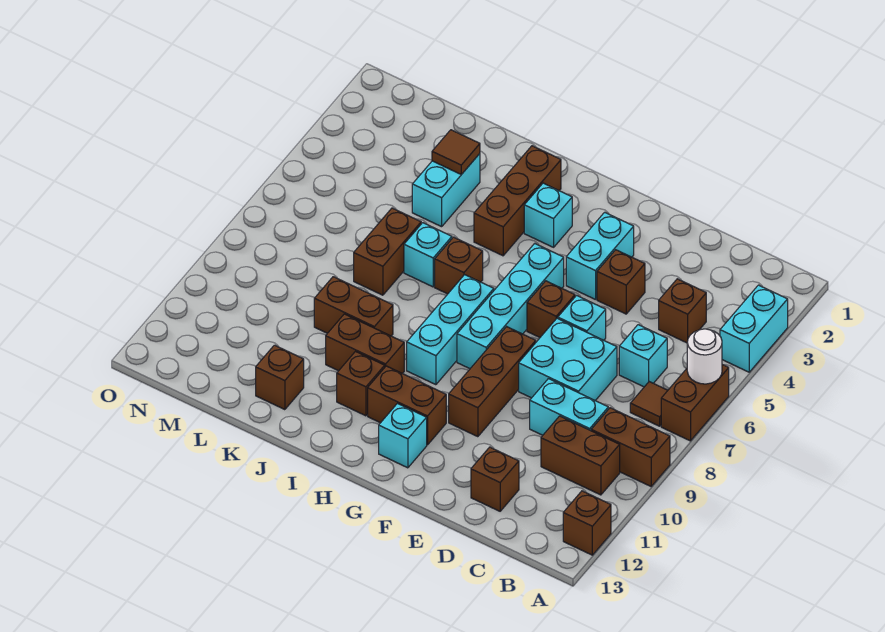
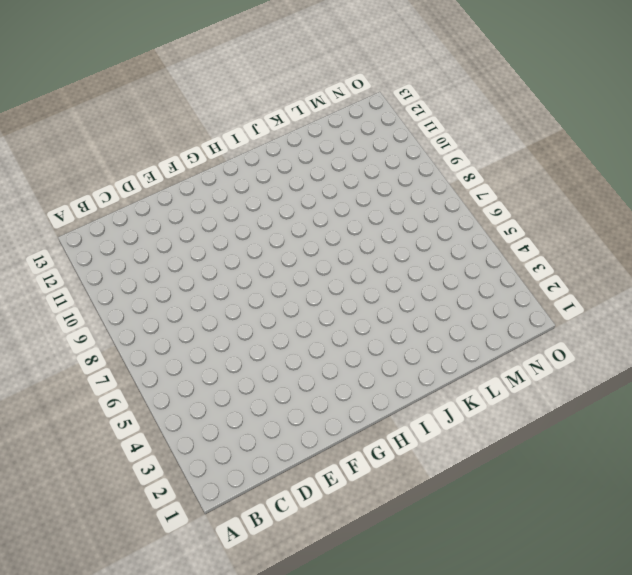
none -> cyan brick A3:A4 level 1
none -> brown brick A6:A7 level 1
none -> brown brick A9:B9 level 1
none -> brown brick A12 level 1

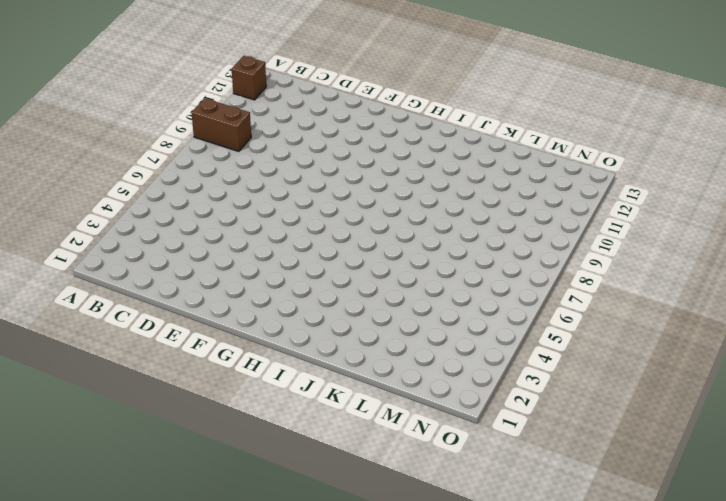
none -> cyan brick A3:A4 level 1
none -> brown brick A6:A7 level 1
none -> brown tile B7 level 1
none -> brown brick B10:C10 level 1

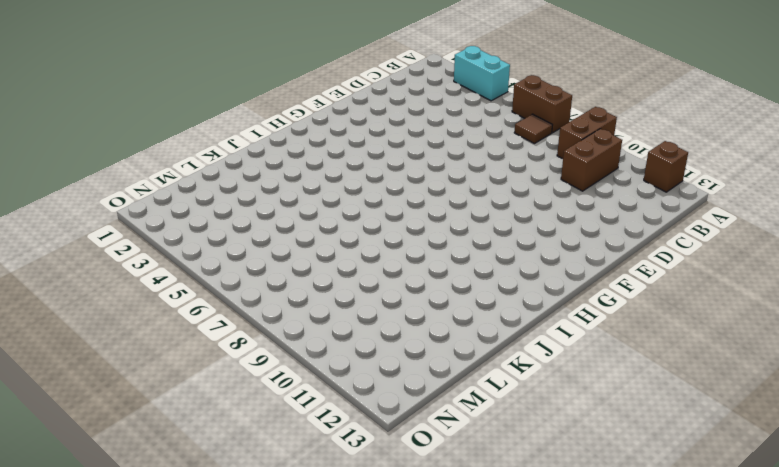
none -> brown brick C4 level 1
none -> cyan brick C6 level 1
none -> cyan brick C9:D9 level 1
none -> cyan brick D7:E8 level 1

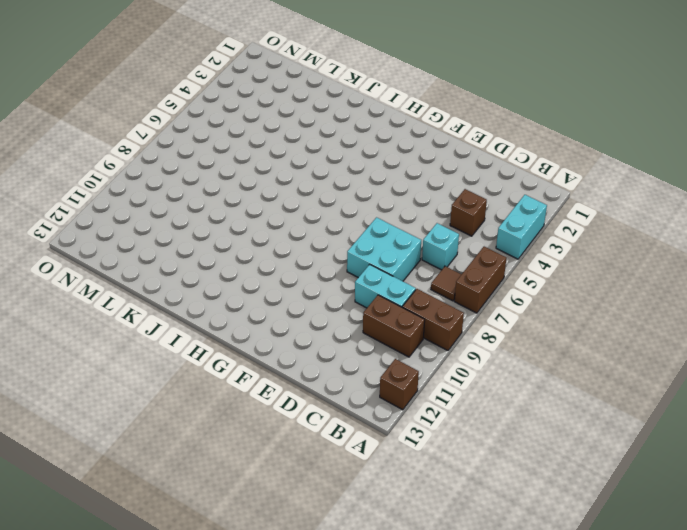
none -> brown brick D12 level 1
none -> brown brick E4 level 1
none -> cyan brick E6 level 1
none -> cyan brick F3:F4 level 1

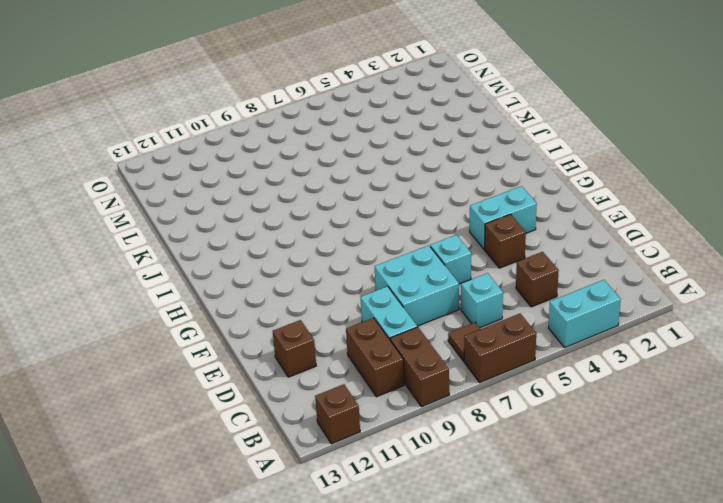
none -> brown brick F6 level 1
none -> brown brick F8:F10 level 1
none -> cyan brick G5:G8 level 1
none -> brown brick G11:H11 level 1

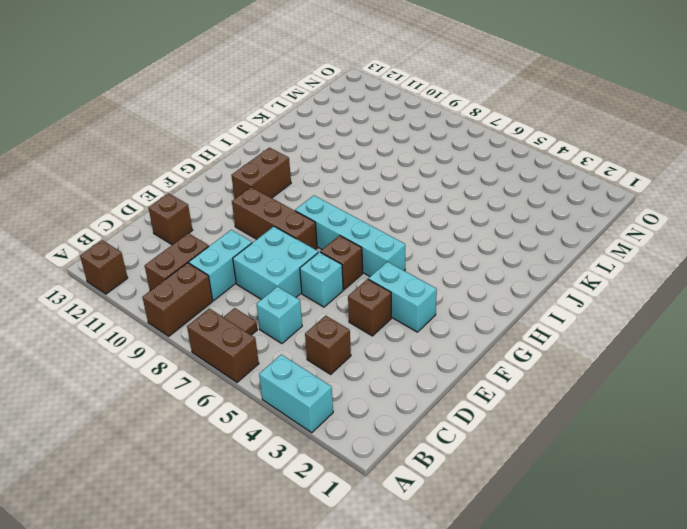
none -> cyan brick G12 level 1
none -> cyan brick H3 level 1
none -> cyan brick H7:H9 level 1
none -> brown brick I2:I4 level 1

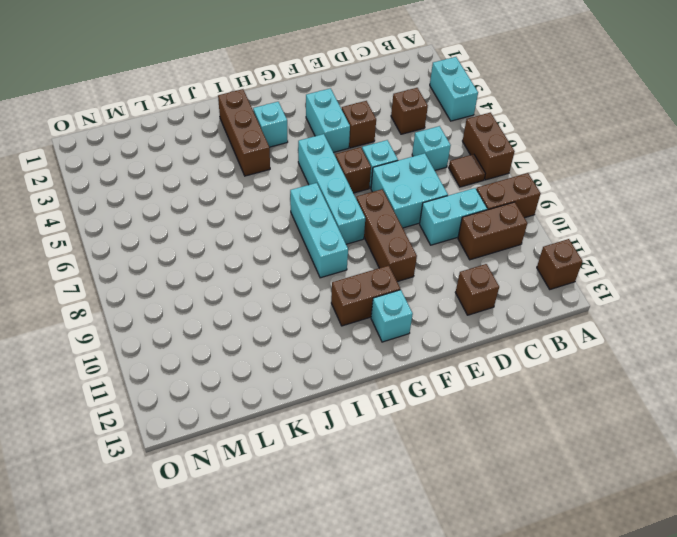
none -> brown brick I6 level 1
none -> brown brick I10:J10 level 1
none -> brown brick I11 level 1
none -> cyan brick J6 level 1

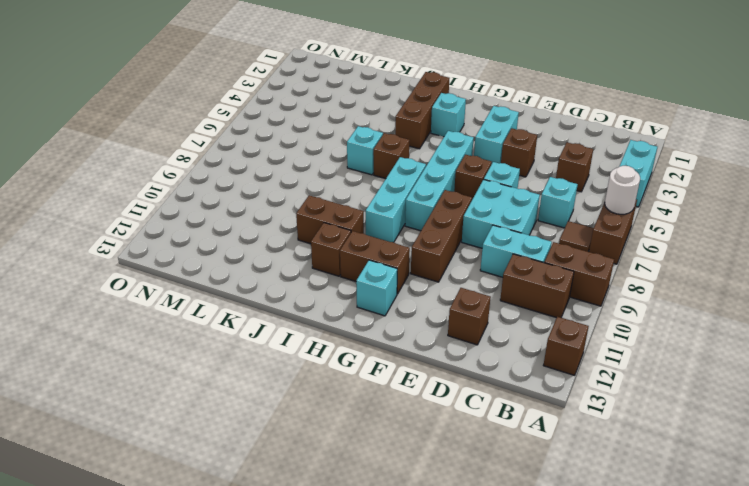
none -> brown brick J9:K9 level 1
none -> cyan brick K3:K4 level 1
none -> brown brick K6:K7 level 1
none -> brown brick K12 level 1

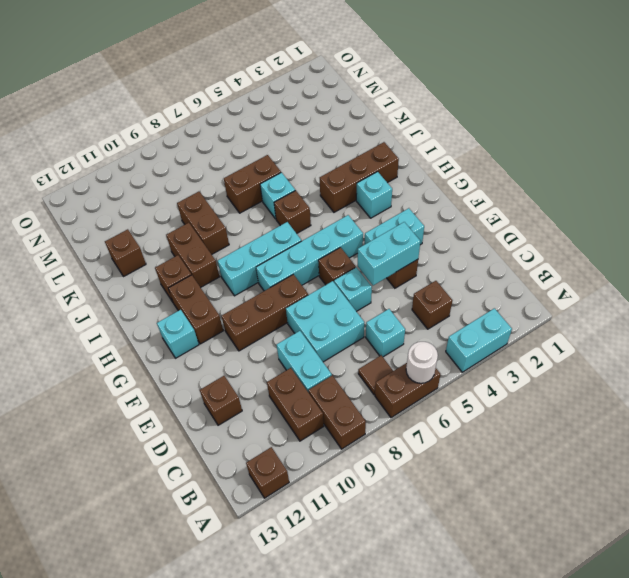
cyan brick E4:E5 level 2 -> cyan brick K3:K4 level 1
none -> brown tile K3 level 2

